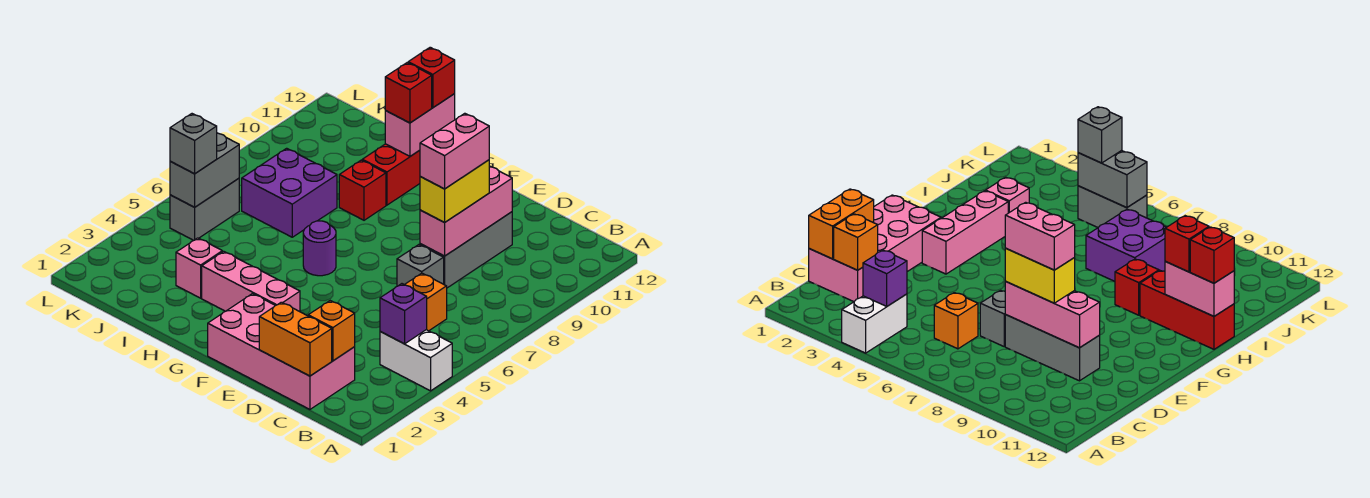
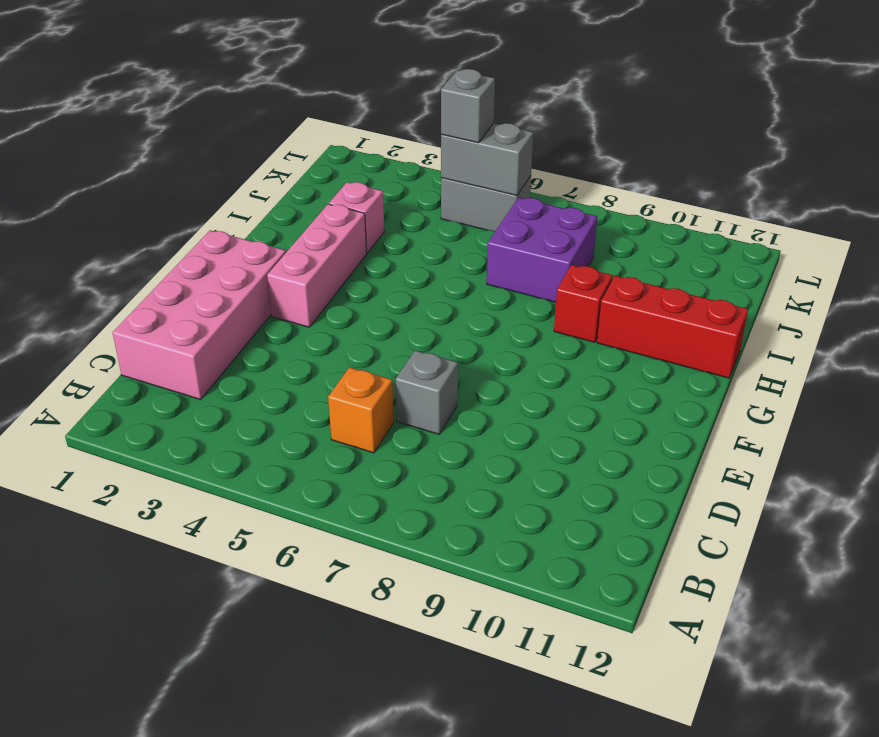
none -> white brick A4:B4 level 1
none -> grey brick D8:D10 level 1
none -> purple round brick G6 level 1

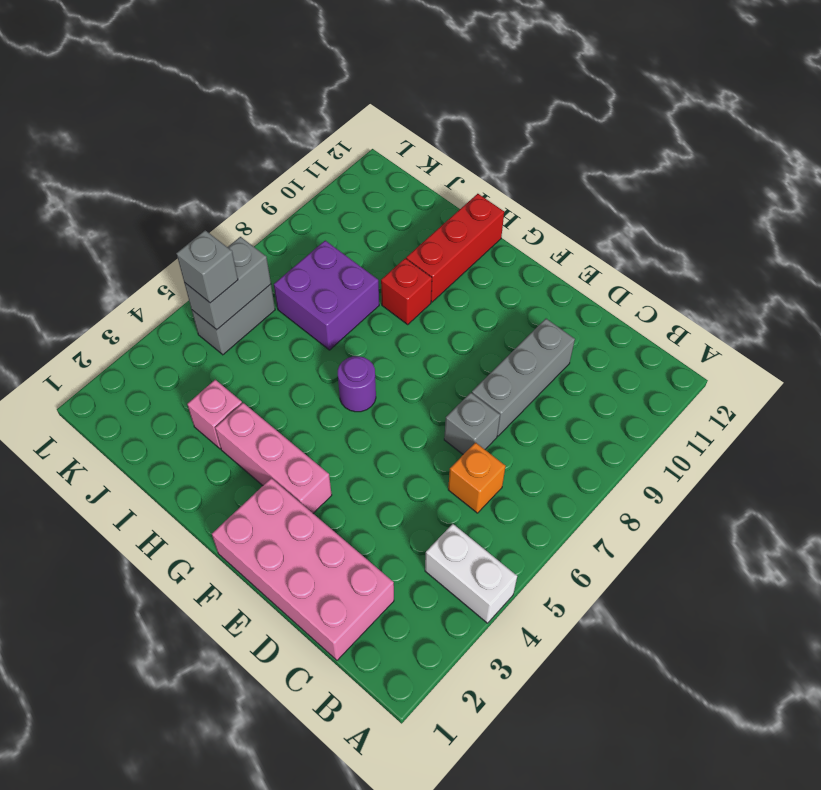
none -> purple brick B4 level 2
none -> orange brick C1:D1 level 2
none -> orange brick C2 level 2

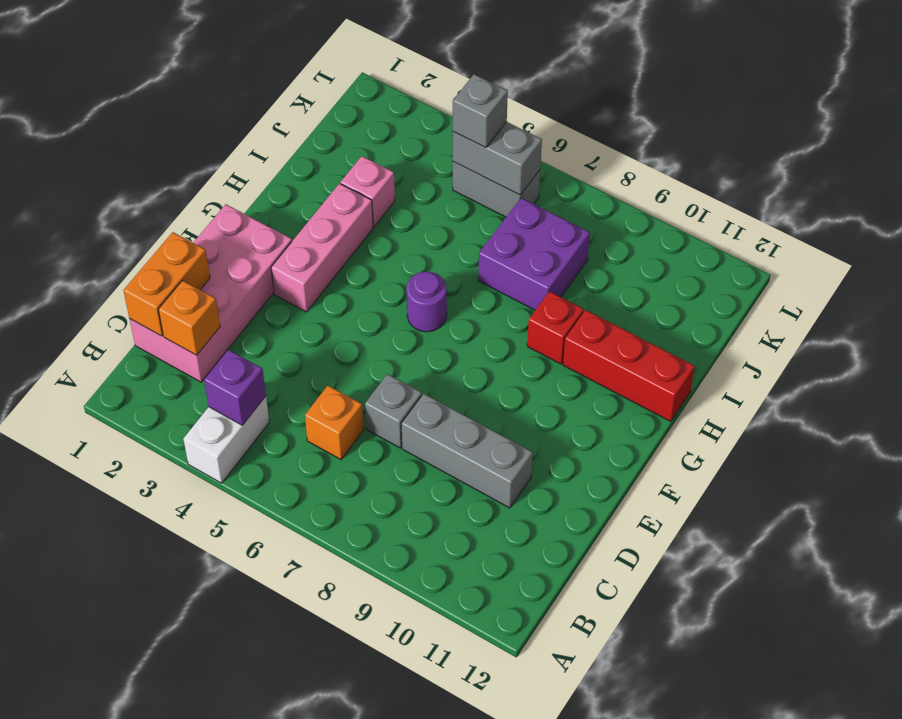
none -> pink brick D8:D10 level 2
none -> pink brick H11:H12 level 2
none -> yellow brick D8:D9 level 3

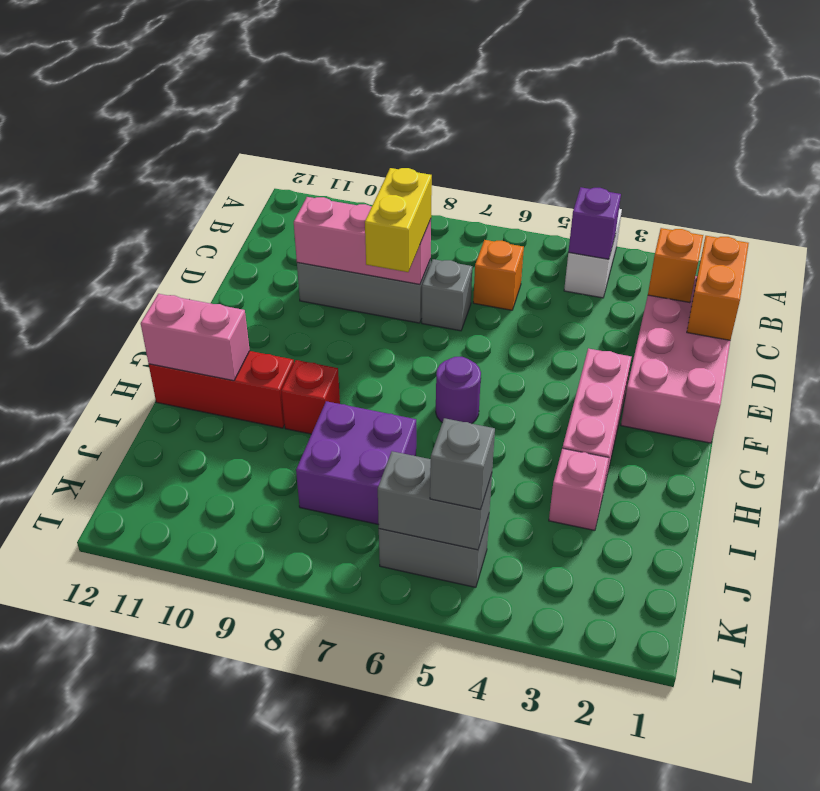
yellow brick D8:E8 level 3 -> yellow brick D8:D9 level 3
none -> red brick H11 level 3
none -> red brick H12 level 3
none -> pink brick D8:D9 level 4

